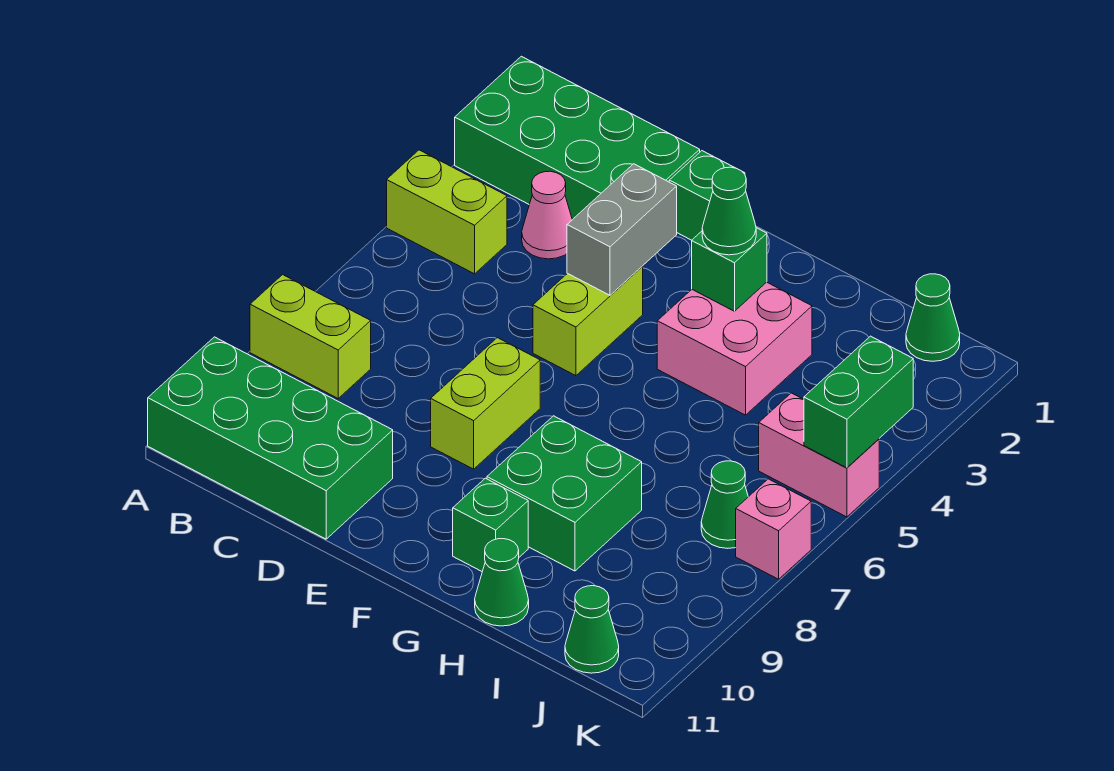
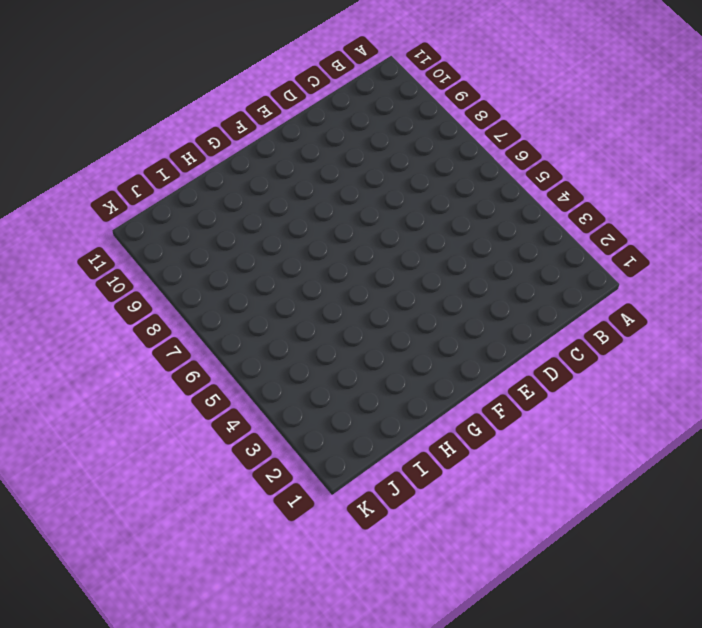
none -> green brick A1:D2 level 1
none -> lime brick A4:B4 level 1
none -> lime brick A8:B8 level 1

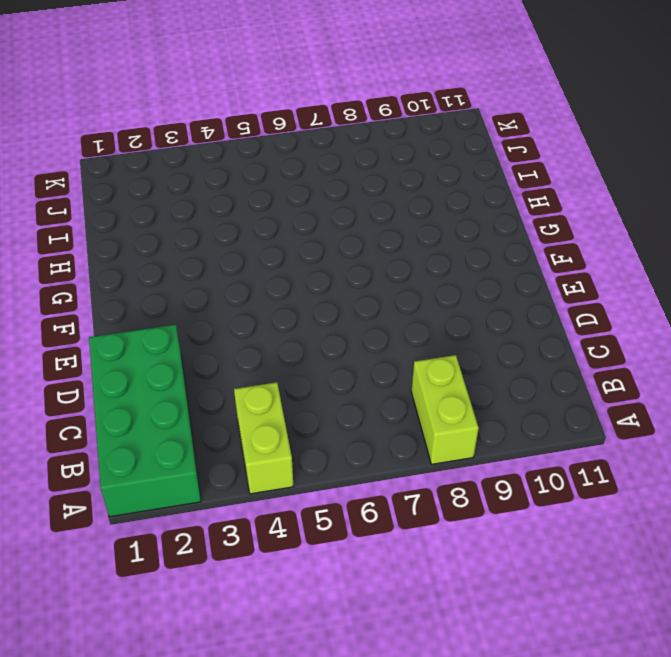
none -> green brick A10:D11 level 1
none -> pink cone C3 level 1
none -> green brick E1 level 1

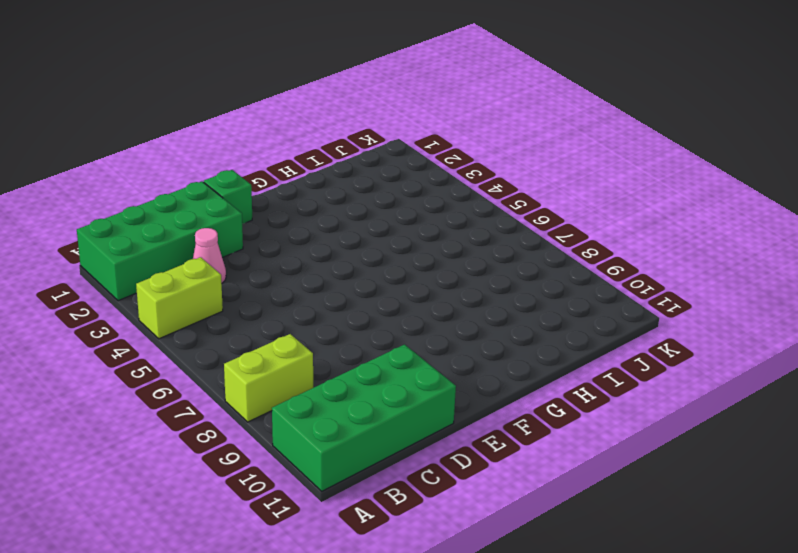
none -> lime brick E4:E5 level 1
none -> lime brick E7:E8 level 1
none -> pink brick G3:H4 level 1

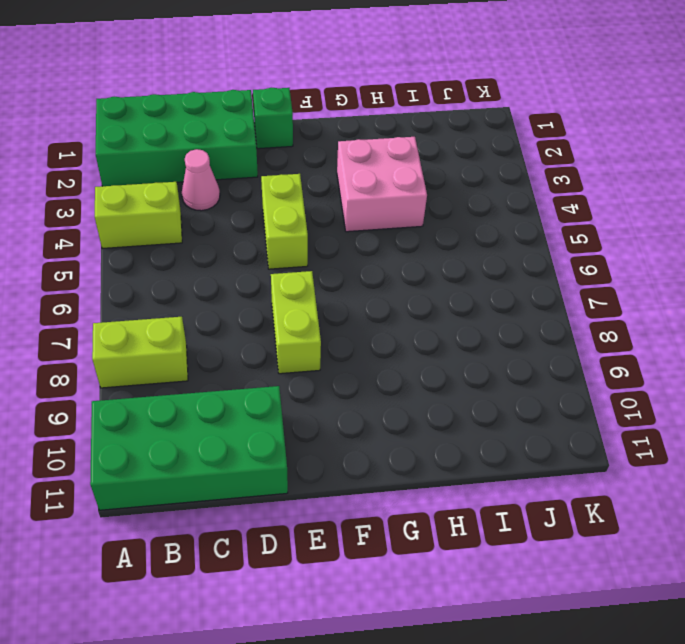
none -> green brick G8:H9 level 1
none -> green brick G10 level 1
none -> green cone H11 level 1

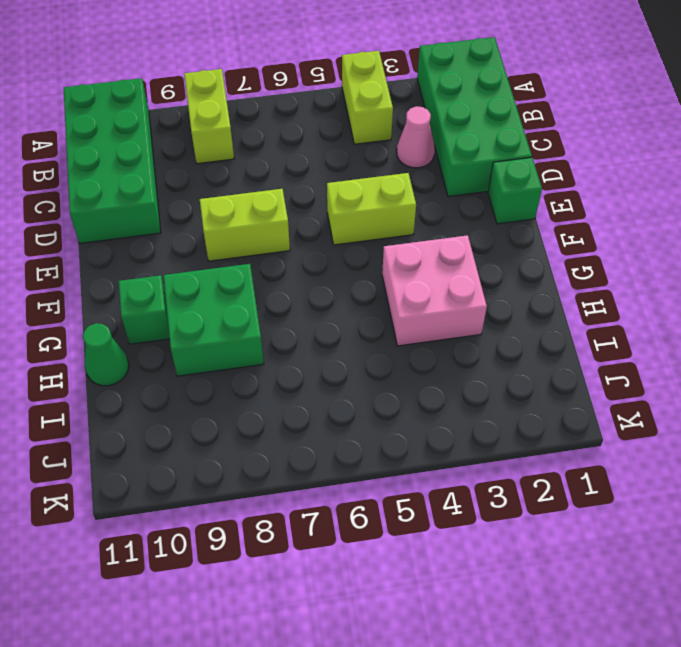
none -> green cone J1 level 1
none -> pink brick J5:K5 level 1
none -> green cone J7 level 1

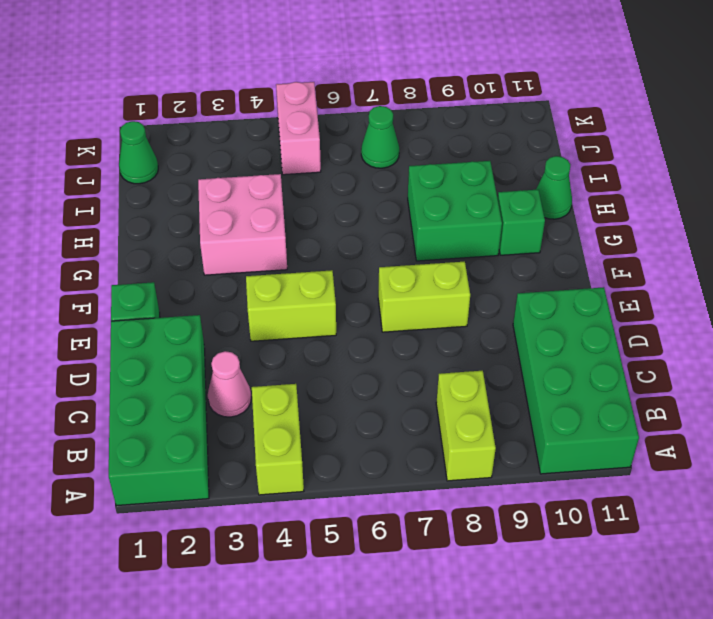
none -> green cone J11 level 1
none -> pink brick K7 level 1
none -> grey brick E3:E4 level 2

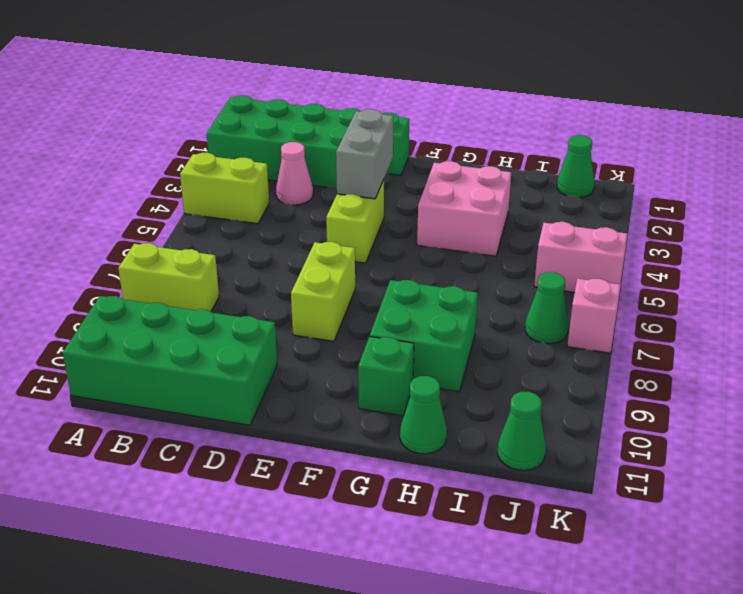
none -> green brick G3 level 2
none -> green brick K4:K5 level 2
none -> green cone G3 level 3

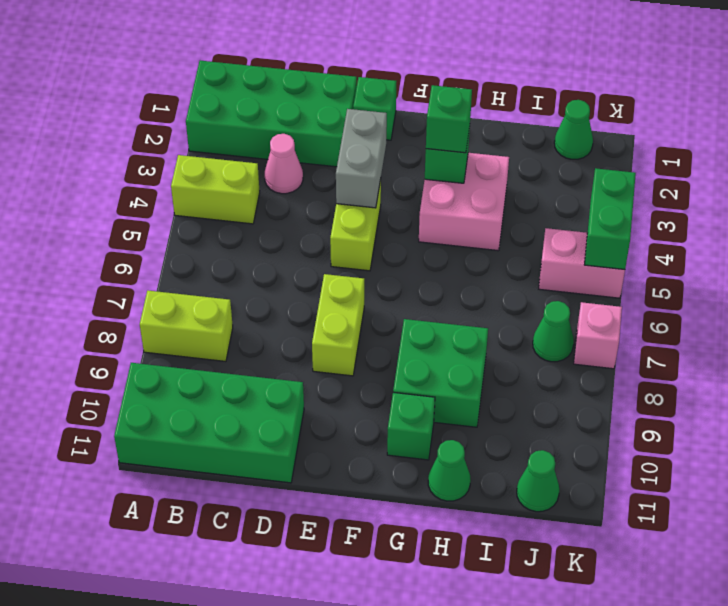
green brick G3 level 3 -> green cone G3 level 3

